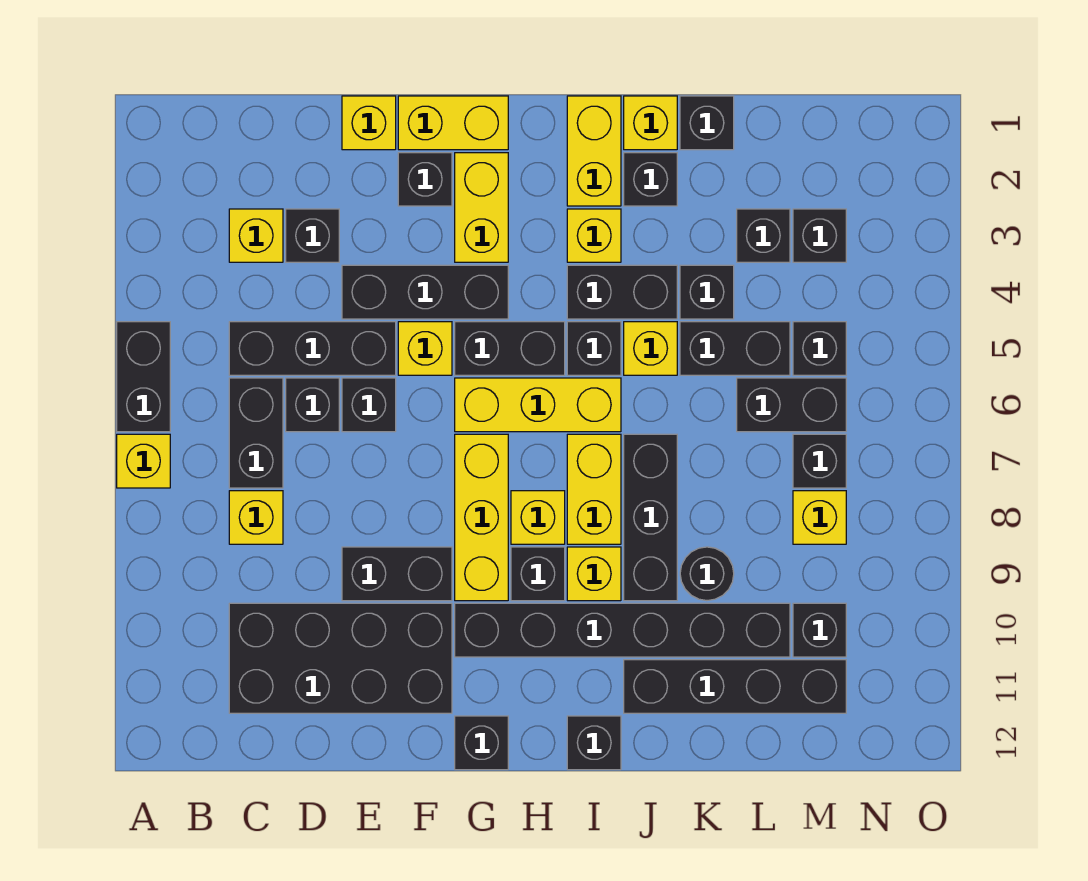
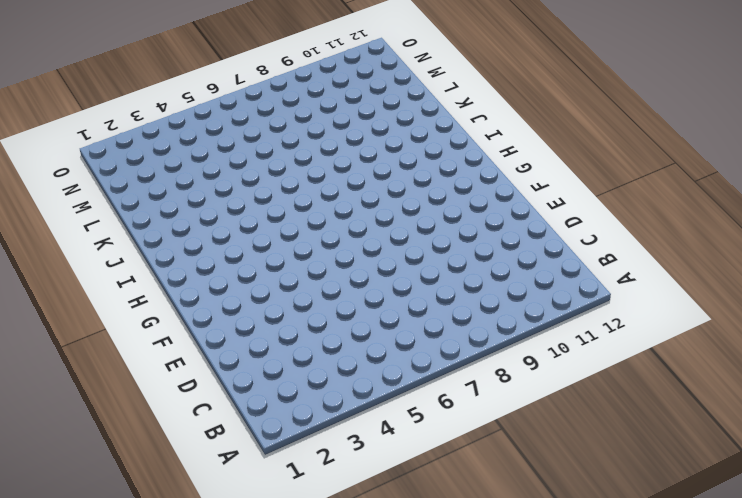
none -> black brick A5:A6 level 1
none -> yellow brick A7 level 1
none -> yellow brick C3 level 1
none -> black brick C5:E5 level 1

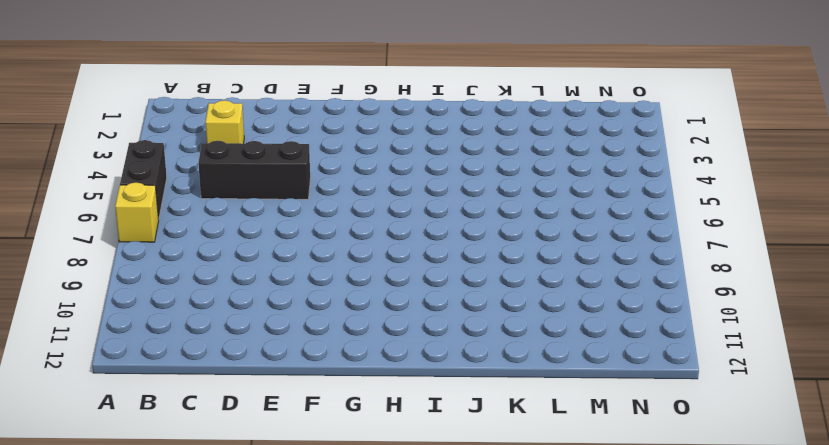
none -> black brick C6:C7 level 1
none -> yellow brick C8 level 1
none -> black brick C10:F11 level 1
none -> black brick D3 level 1

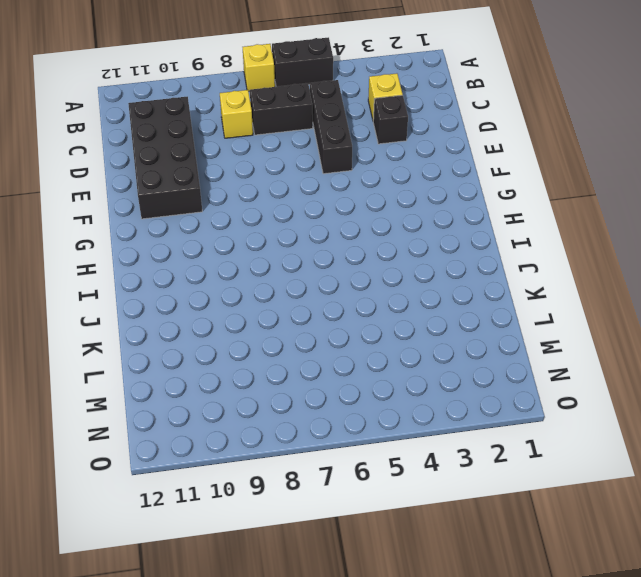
none -> black brick D6 level 1
none -> yellow brick E1 level 1
none -> black brick E4:G4 level 1
none -> black brick E6 level 1

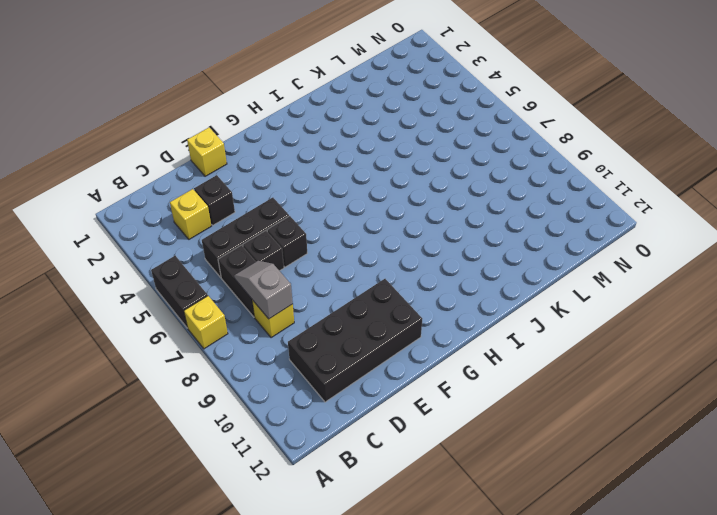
grey slope C7:C8 level 2 top 8 -> none
none -> black brick E4:G4 level 1
none -> black brick E9:F9 level 1
none -> yellow brick F1:G1 level 1
none -> black brick F2 level 1

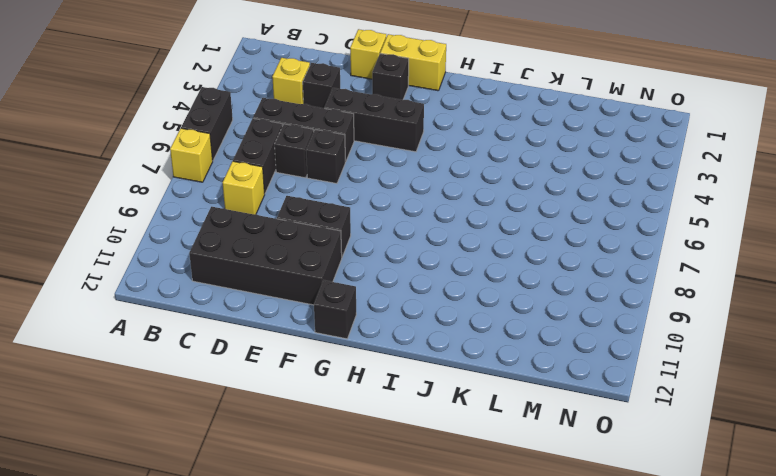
none -> yellow brick F5 level 1
none -> yellow brick G2:G3 level 1
none -> black brick G5:H5 level 1
none -> yellow brick G6:I6 level 1

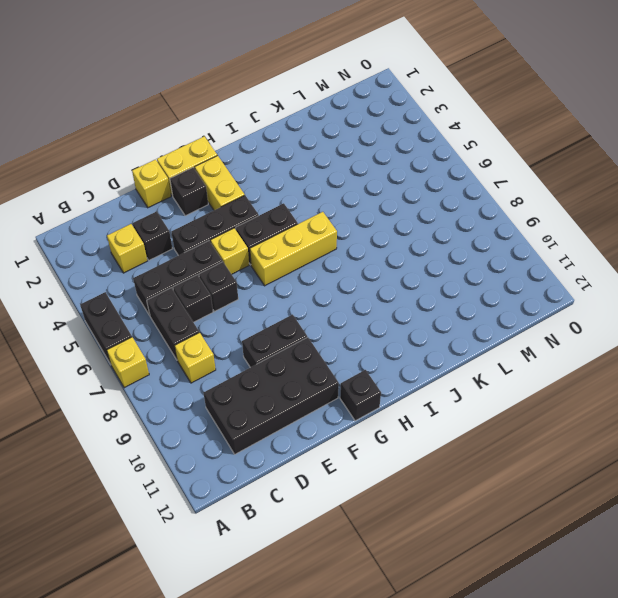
none -> yellow brick G7:G9 level 1
none -> black brick G10:L10 level 1
none -> yellow brick H8 level 1
none -> black brick H9 level 1

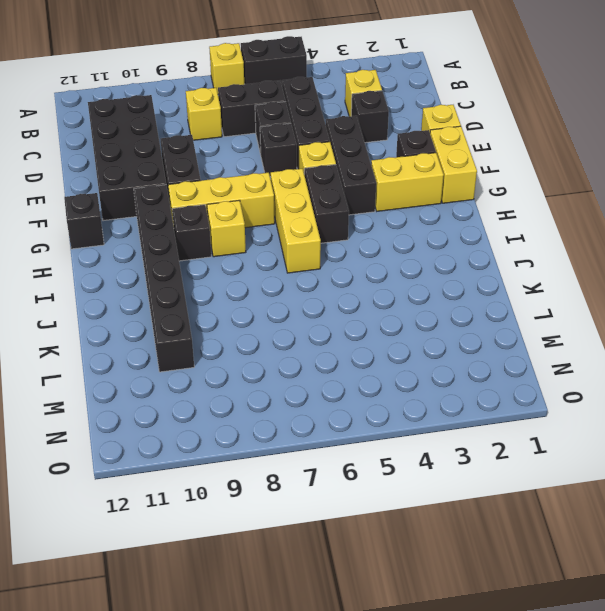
none -> yellow brick I1:I2 level 1
none -> yellow brick I3 level 1
none -> black brick I4:J4 level 1
none -> black brick I5 level 1

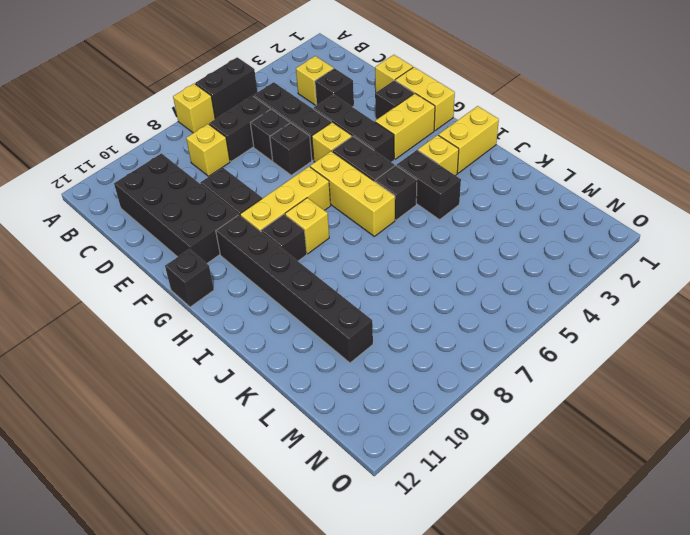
none -> yellow brick I7:I8 level 1
none -> yellow brick I9 level 1
none -> black brick I12 level 1
none -> yellow brick J1 level 1

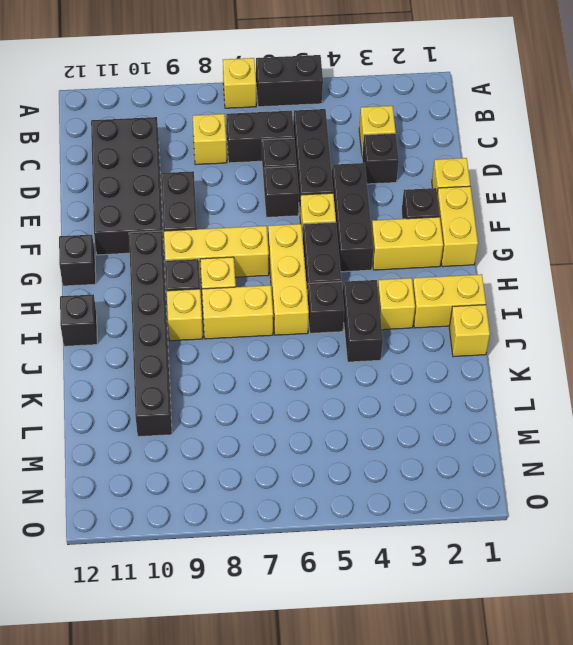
none -> black brick J2 level 1
none -> yellow brick J5 level 1
none -> black brick J7:J9 level 1
none -> black brick J11:M11 level 1

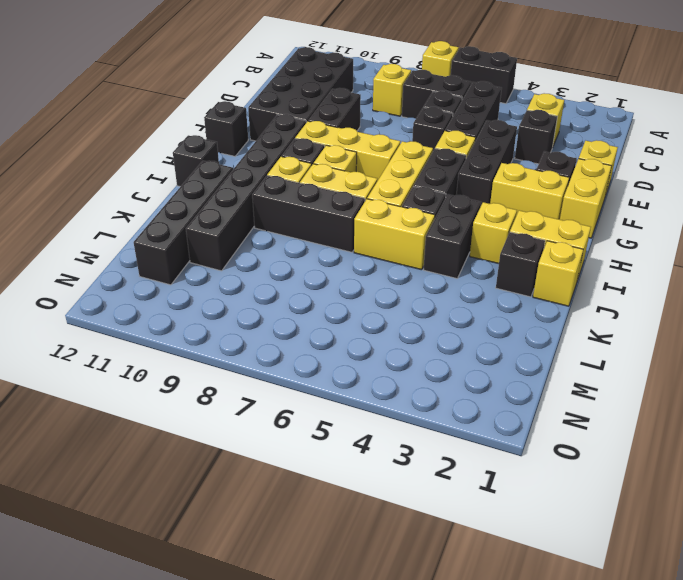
yellow brick J5:J6 level 1 -> yellow brick J5 level 1
none -> black brick K1 level 1
none -> black brick K4 level 1
none -> black brick K5:L5 level 1
none -> black round brick K9 level 1

